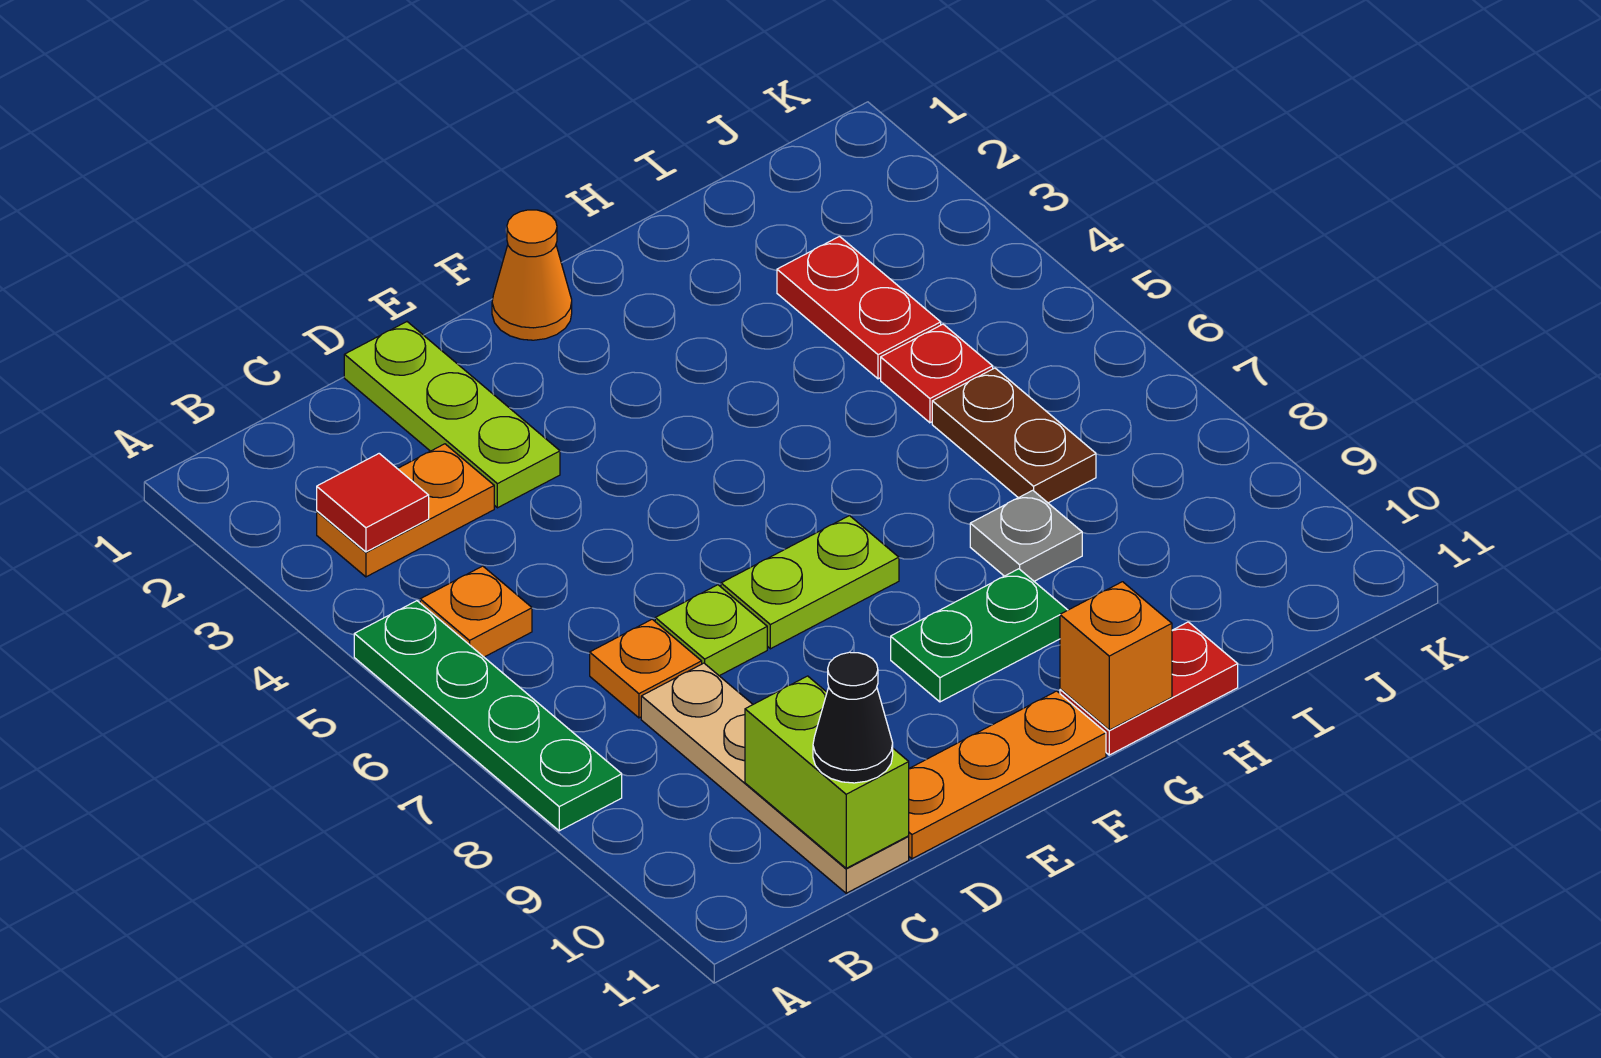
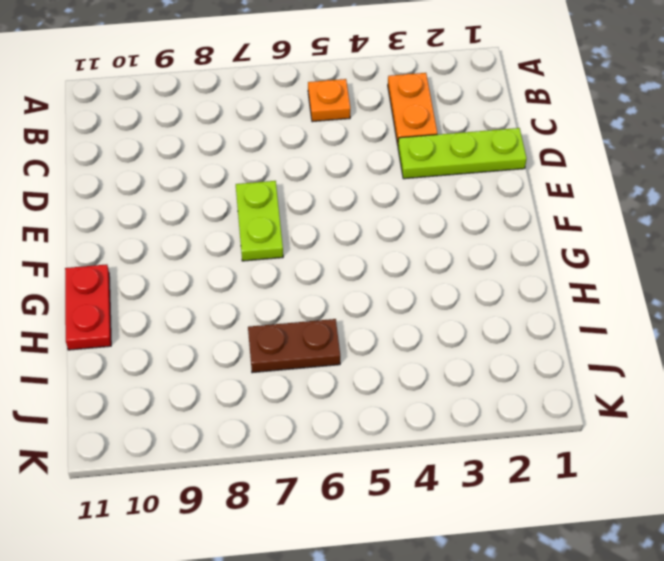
none -> green plate A5:A8 level 1
none -> orange plate C7 level 1
none -> tan plate C8:C11 level 1

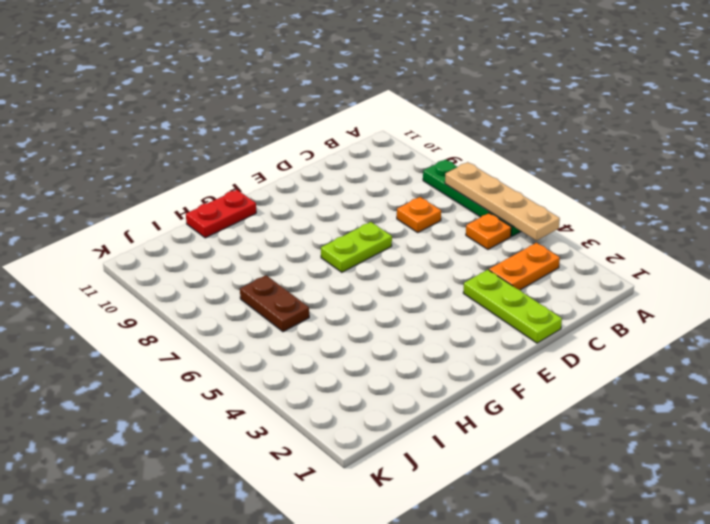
tan plate A4:A7 level 2 -> tan plate C8:C11 level 1
none -> lime plate D7 level 1
none -> orange plate D11:F11 level 1
none -> orange cone F1 level 1

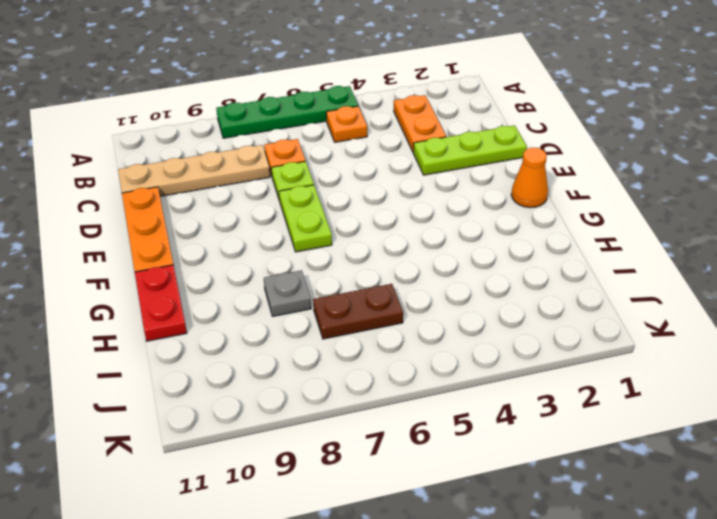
none -> green plate F9:G9 level 1
none -> red plate I3:I4 level 1
none -> red plate I5 level 1

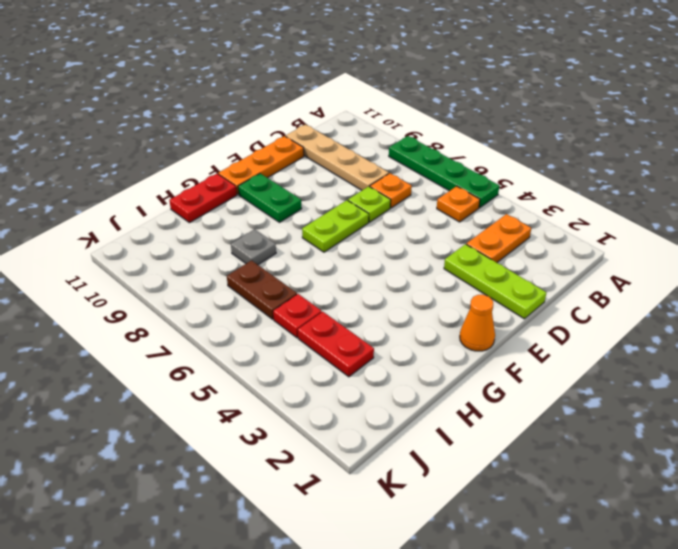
green plate F9:F10 level 1 -> green plate F9:G9 level 1
none -> red tile B3 level 2
none -> lime brick C10:C11 level 2
none -> orange brick G11 level 2

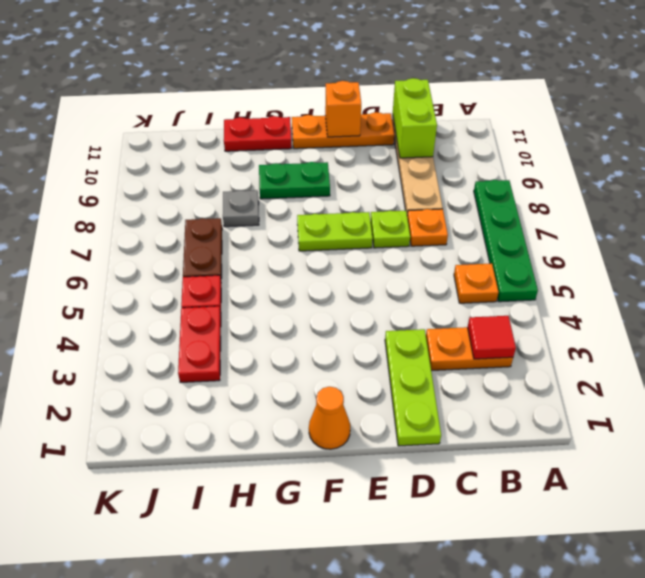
orange brick E11 level 2 -> orange brick G11 level 2
none -> black cone C11 level 3

